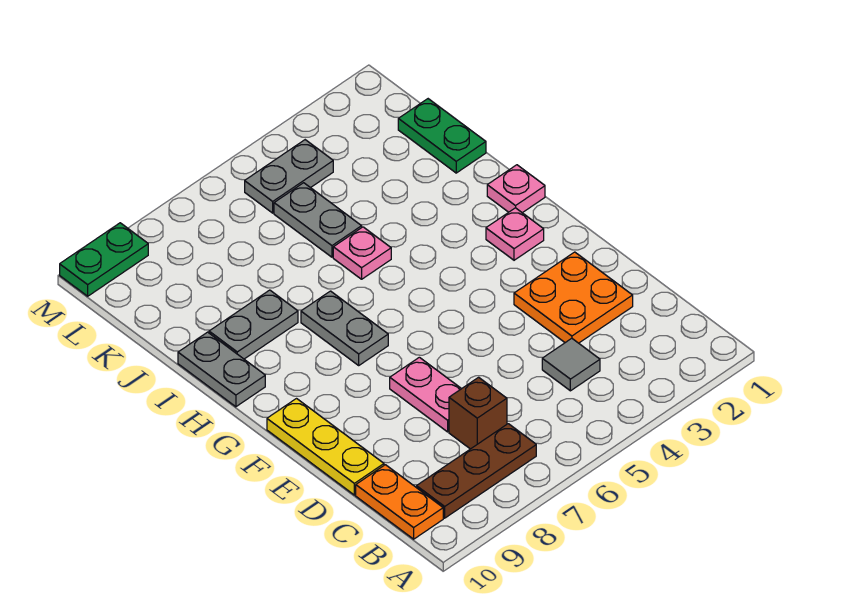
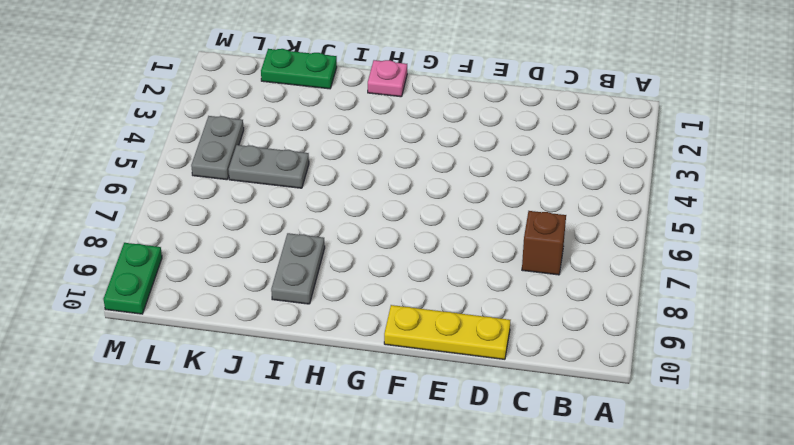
none -> brown plate B7:B9 level 1
none -> orange plate B10:C10 level 1
none -> grey tile C4 level 1

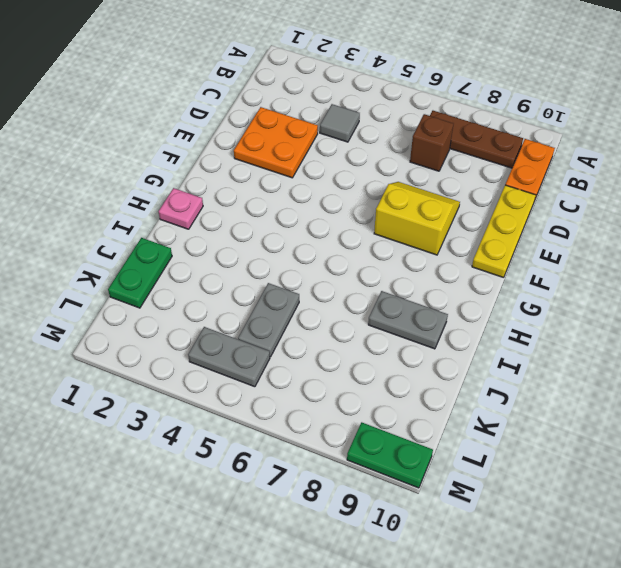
yellow slope E7:F8 level 1 top F -> pink plate D7:E7 level 1
none -> pink plate G2 level 1
none -> grey plate G7:H7 level 1
none -> grey plate H10:I10 level 1

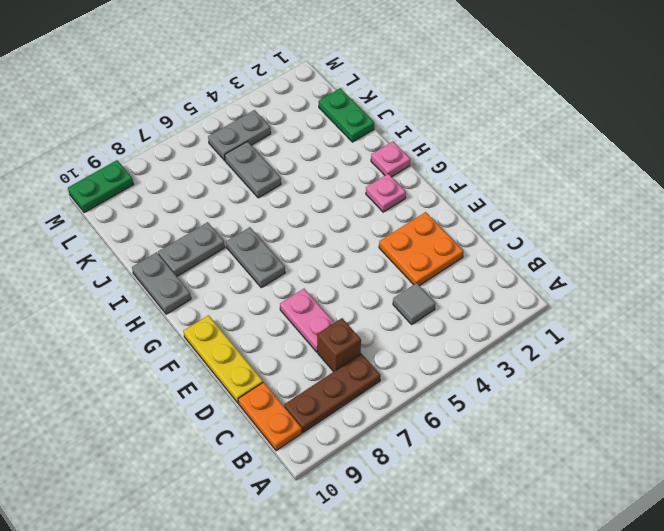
none -> pink plate I5 level 1

